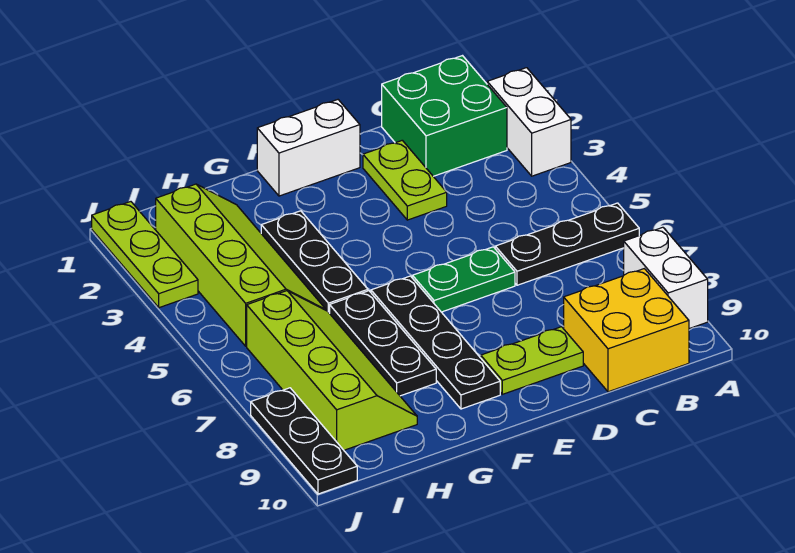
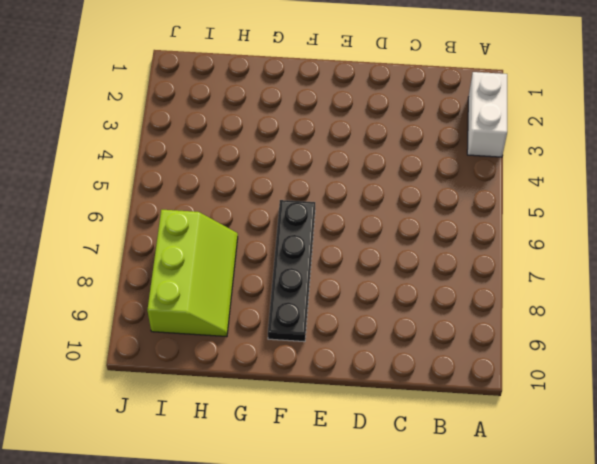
lime slope H7:I9 level 1 top I -> lime slope H6:I9 level 1 top I
none -> black plate A6:C6 level 1
none -> white brick A8:A9 level 1
none -> green brick B1:C2 level 1

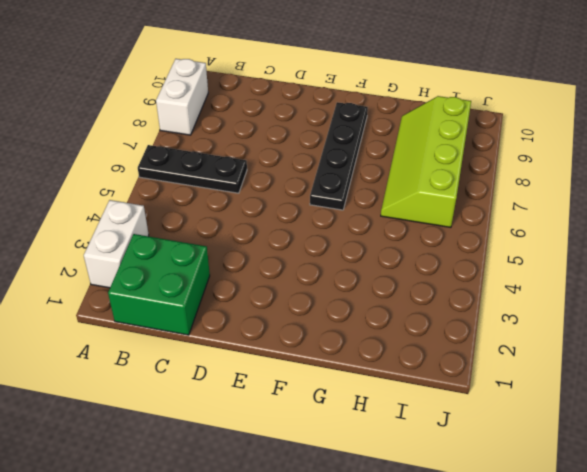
none -> yellow brick B9:C10 level 1
none -> lime plate D2:D3 level 1
none -> green plate D6:E6 level 1

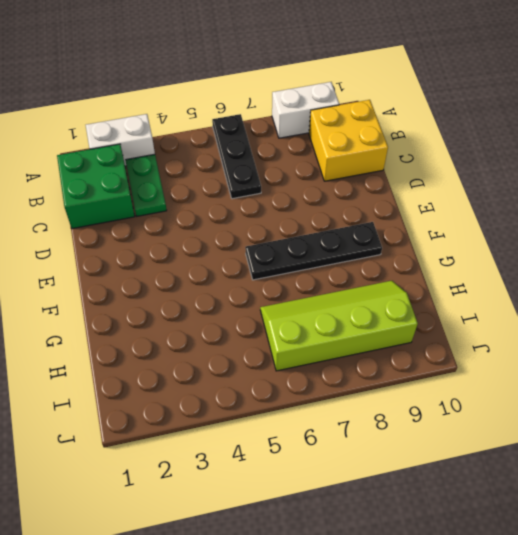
green plate B3:C3 level 1 -> green plate D6:E6 level 1
none -> lime plate D2:D3 level 1
none -> lime plate D9:E9 level 1
none -> white brick E1:F1 level 1

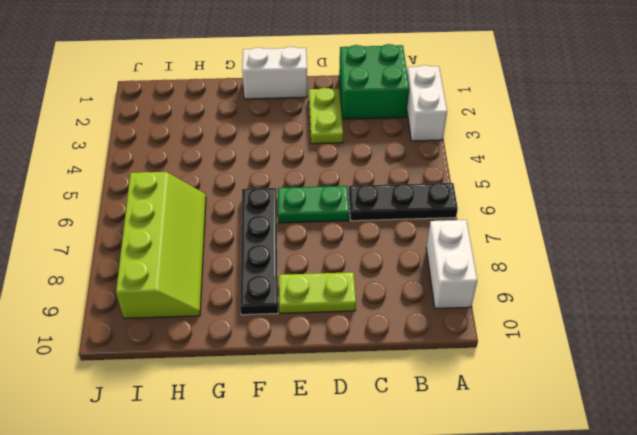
none -> yellow brick B9:C10 level 1
none -> black plate G3:G5 level 1
none -> black plate G6:G8 level 1

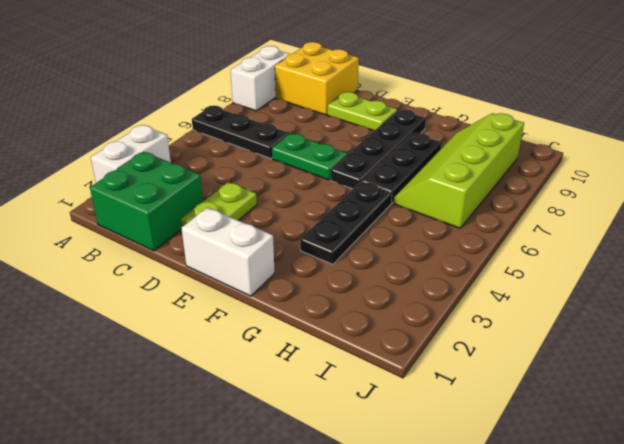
none -> lime slope H2:I5 level 1 top I
none -> lime plate J1:J3 level 1
none -> black plate J8:J10 level 1

